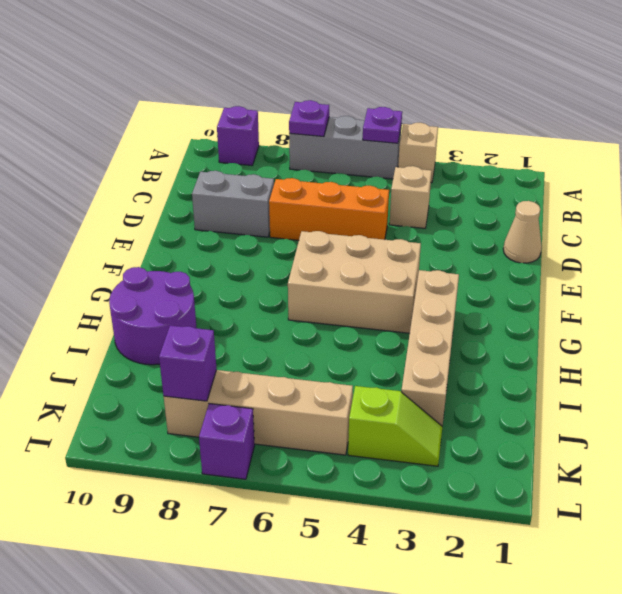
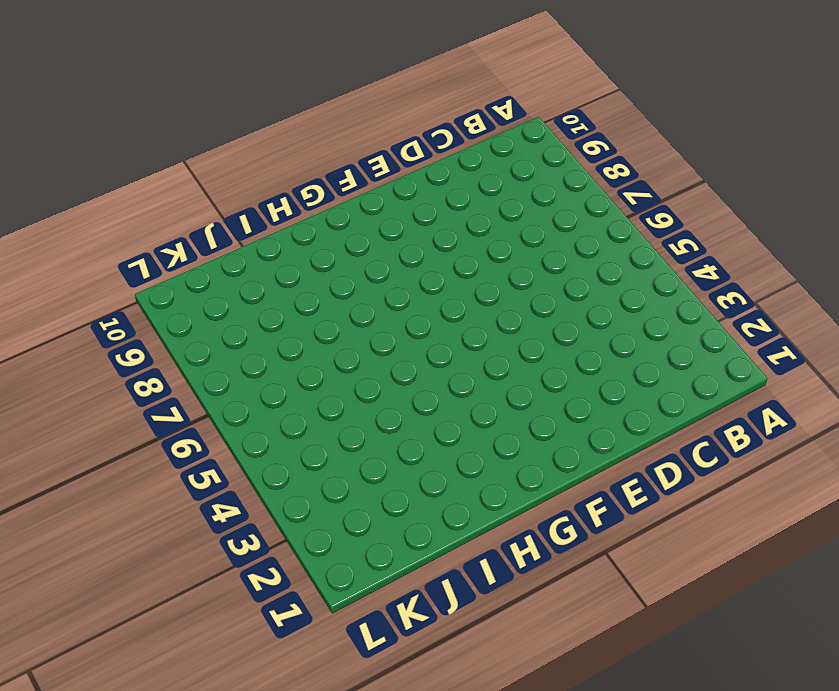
none -> tan brick A4 level 1
none -> grey brick A5:A7 level 1
none -> purple brick A9 level 1

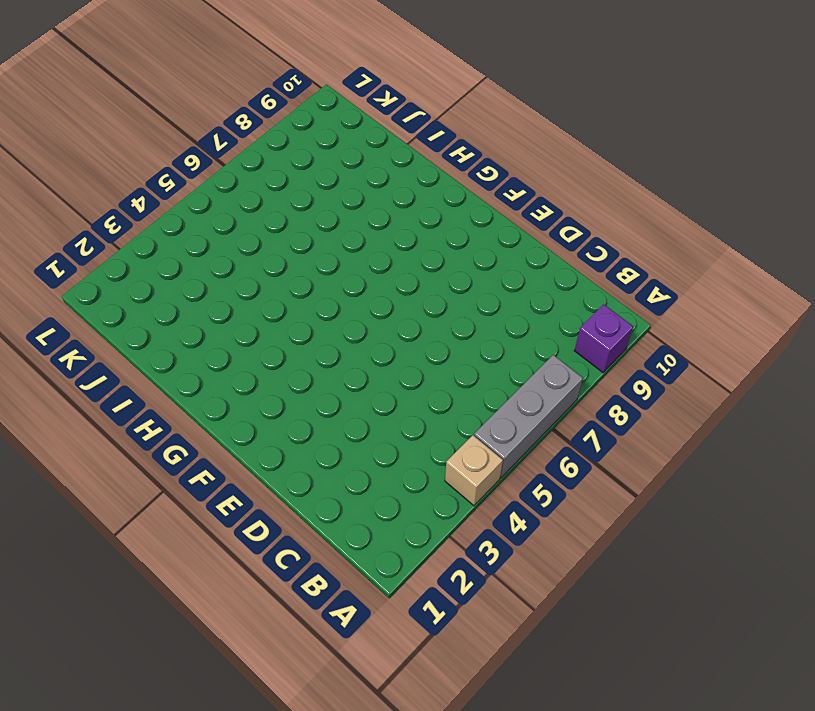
none -> tan brick C4 level 1
none -> tan cone D1 level 1
none -> orange brick D5:D7 level 1

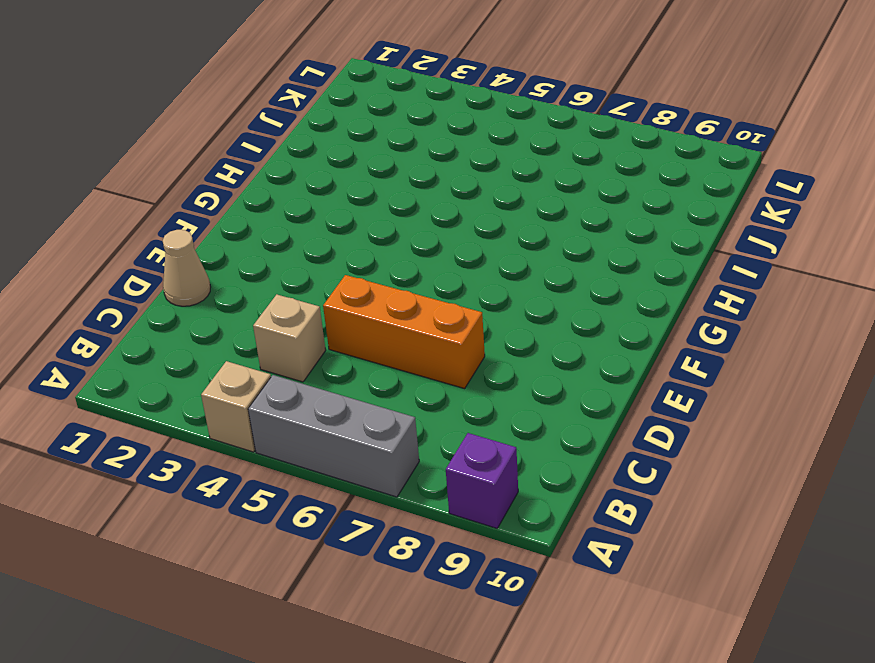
none -> grey brick D8:D9 level 1
none -> tan brick F4:G6 level 1
none -> tan brick G3:J3 level 1

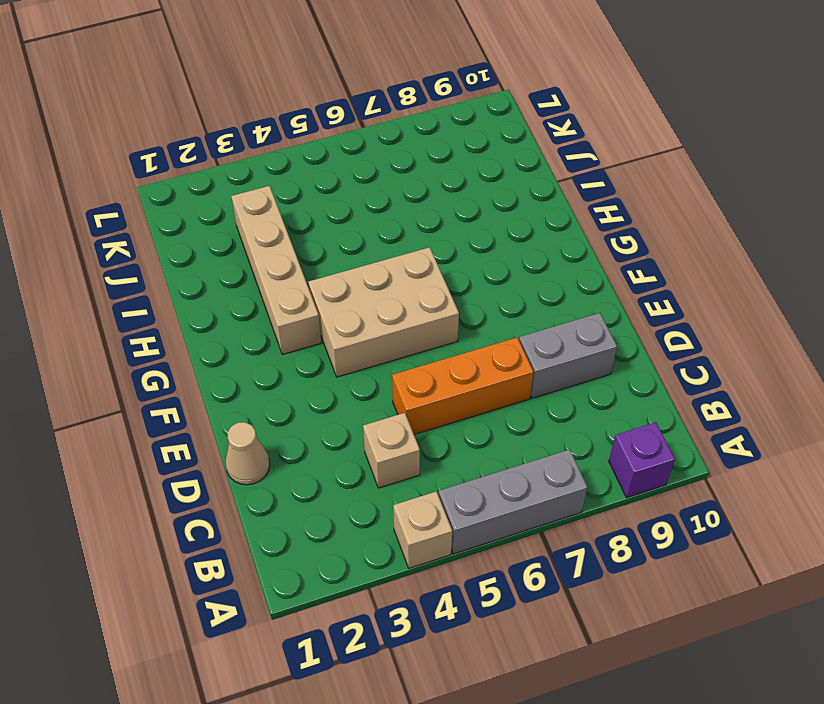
none -> purple round brick H9:I10 level 1
none -> lime slope K3:K4 level 1 top 4
none -> tan brick K5:K8 level 1

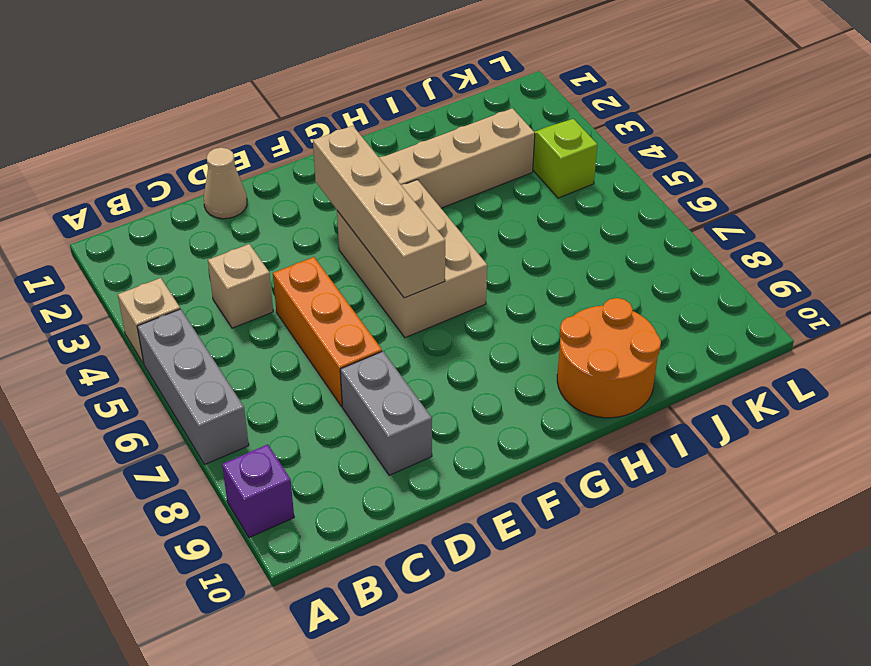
tan brick F3:F6 level 2 -> tan brick K5:K8 level 1
orange round brick H9:I10 level 1 -> purple round brick H9:I10 level 1
none -> purple brick L7 level 1
none -> purple plate A5 level 2
none -> purple plate A7 level 2

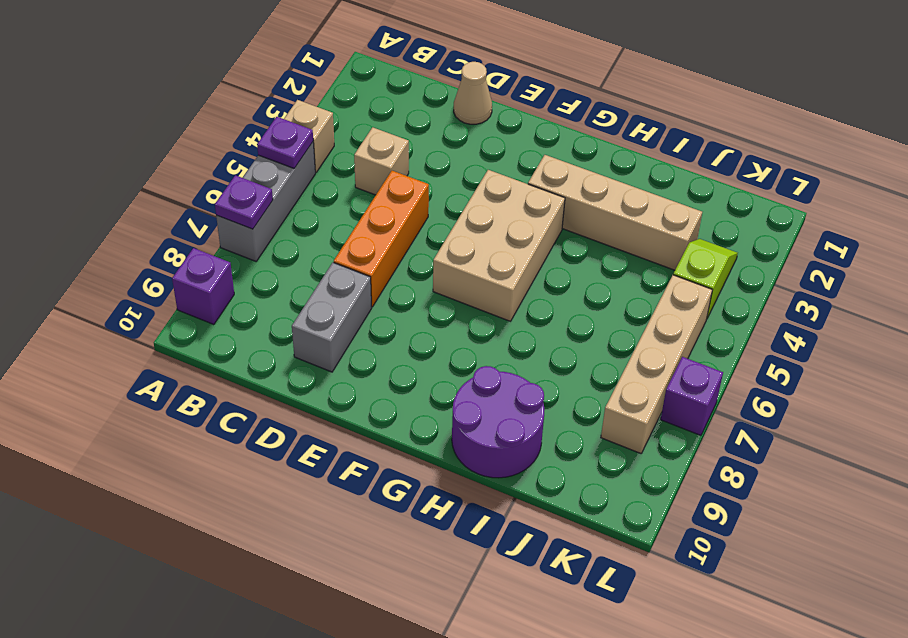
none -> purple brick K8 level 2

